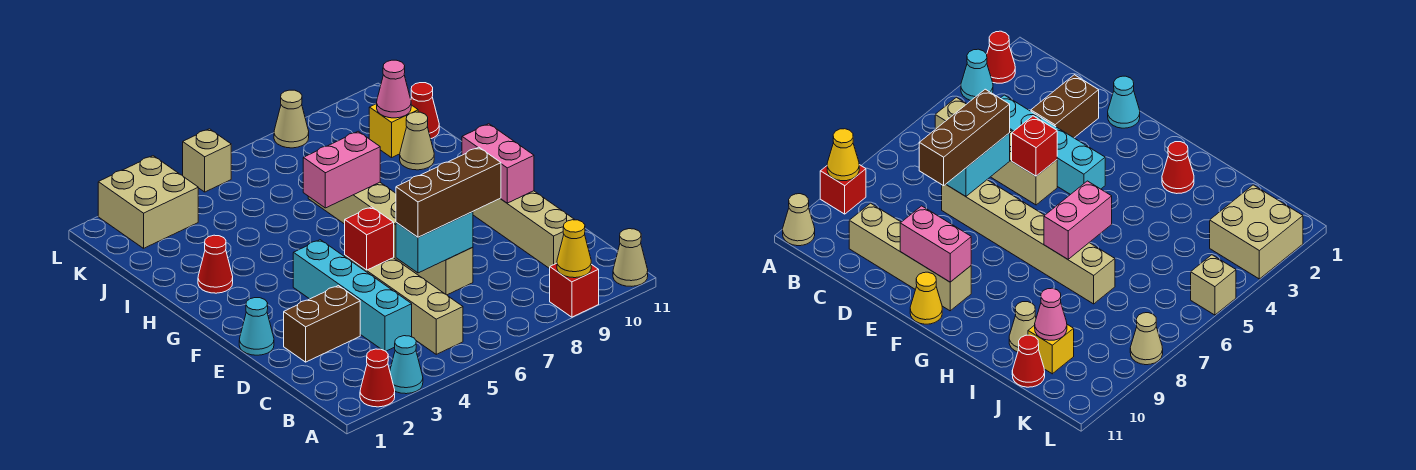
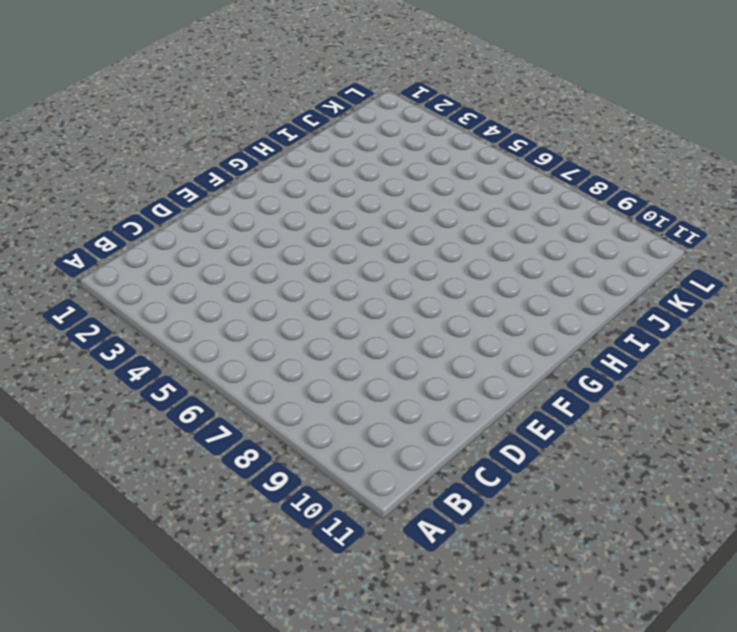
none -> red cone A2 level 1
none -> cyan cone A3 level 1
none -> red brick A9 level 1

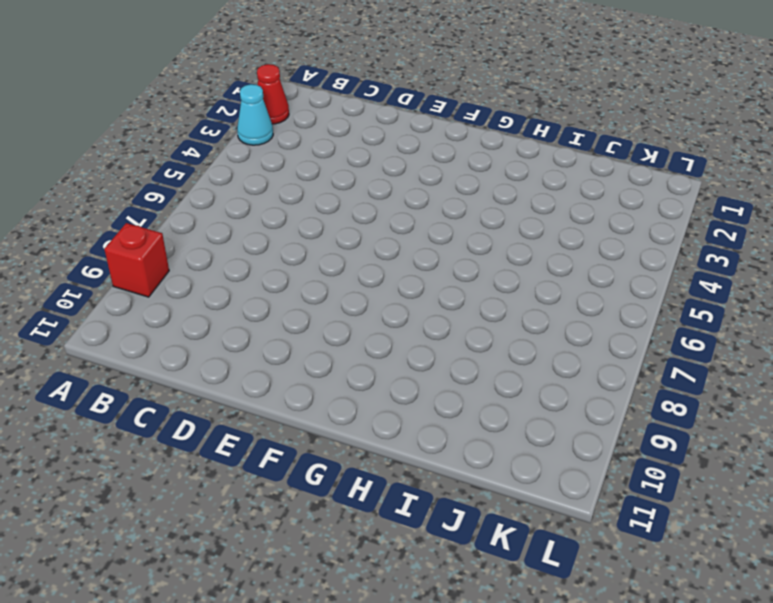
none -> tan cone A11 level 1
none -> tan brick B5:E5 level 1
none -> cyan brick C4:F4 level 1

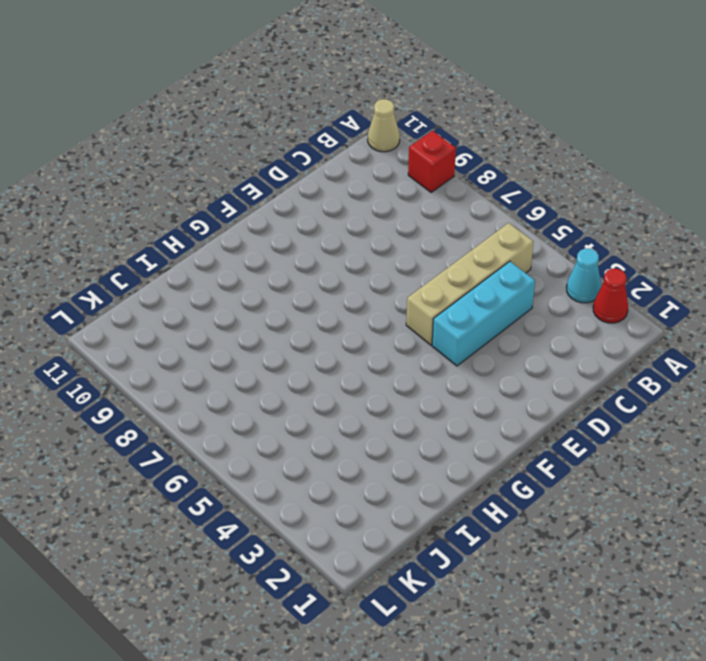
cyan brick C4:E4 level 1 -> cyan brick C4:F4 level 1
none -> tan brick C10:F10 level 1
none -> brown brick D2:D3 level 1
none -> tan brick D7:I7 level 1

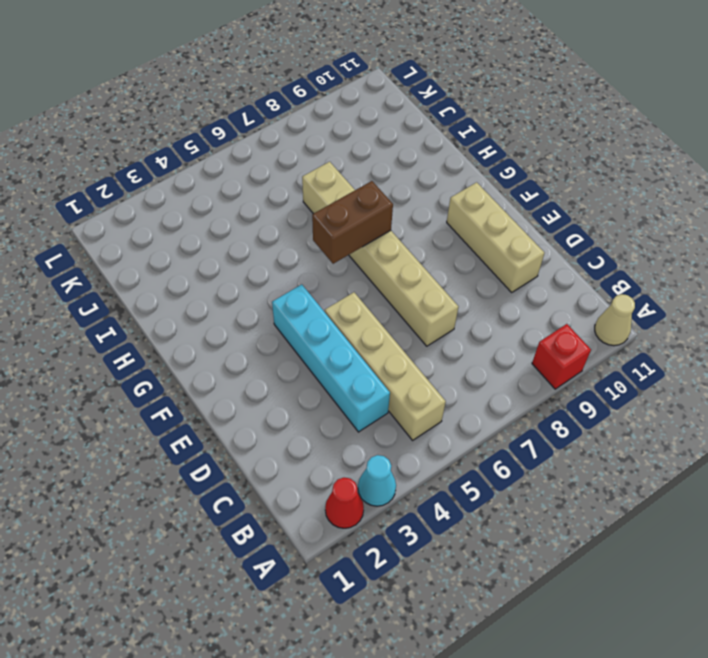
tan brick D10:F10 level 1 -> tan brick C10:F10 level 1
brown brick G6:G7 level 2 -> brown brick D2:D3 level 1
none -> cyan cone E1 level 1
none -> yellow cone F11 level 1
none -> red cone H2 level 1

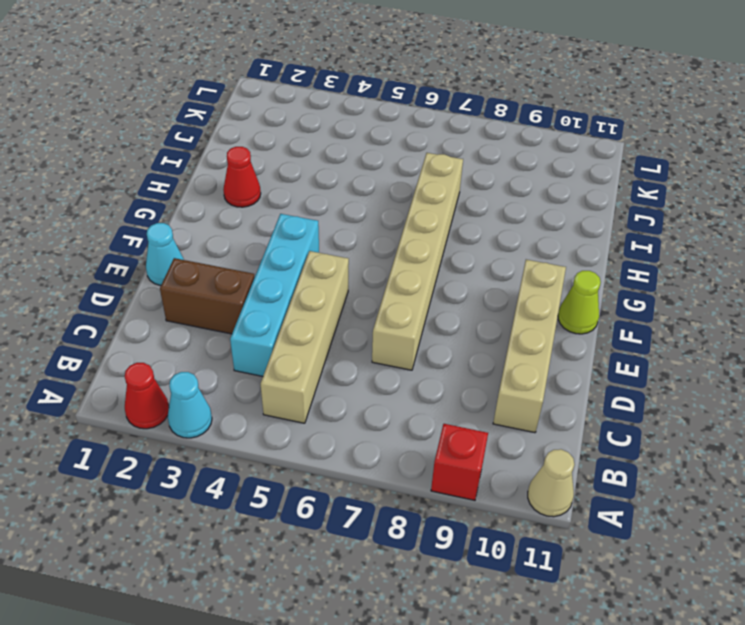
lime cone F11 level 1 -> yellow cone F11 level 1
none -> tan cone I10 level 1
none -> yellow brick J10 level 1
none -> red cone J11 level 1

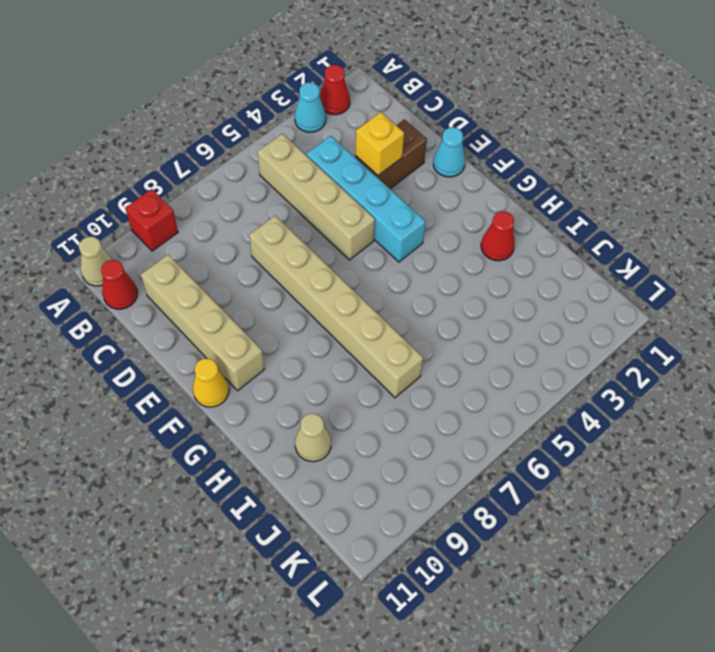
red cone B11 level 1 -> red cone J11 level 1
yellow brick D3 level 2 -> yellow brick J10 level 1
none -> tan brick K2:L3 level 1
none -> tan brick L5 level 1
none -> tan cone L8 level 1

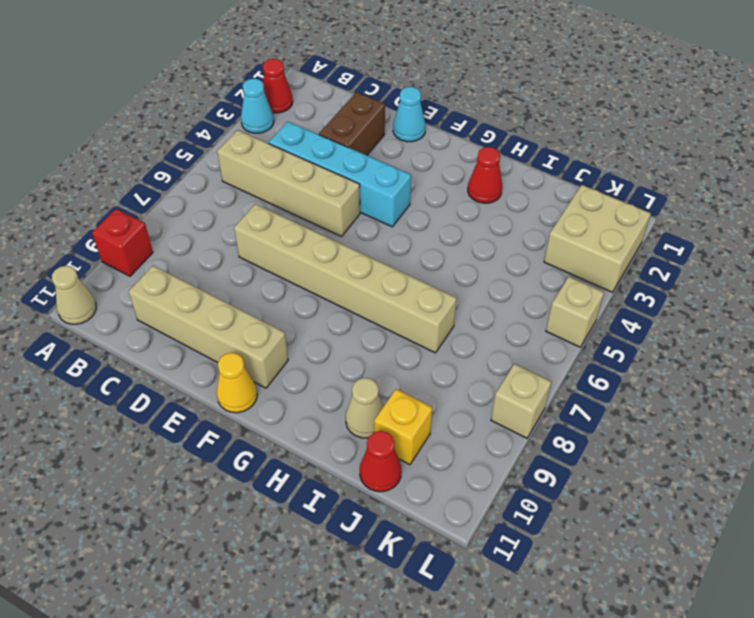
tan brick L8 level 1 -> tan cone L8 level 1
none -> yellow cone A9 level 2
none -> cyan brick D6:D7 level 2
none -> red brick E5 level 2

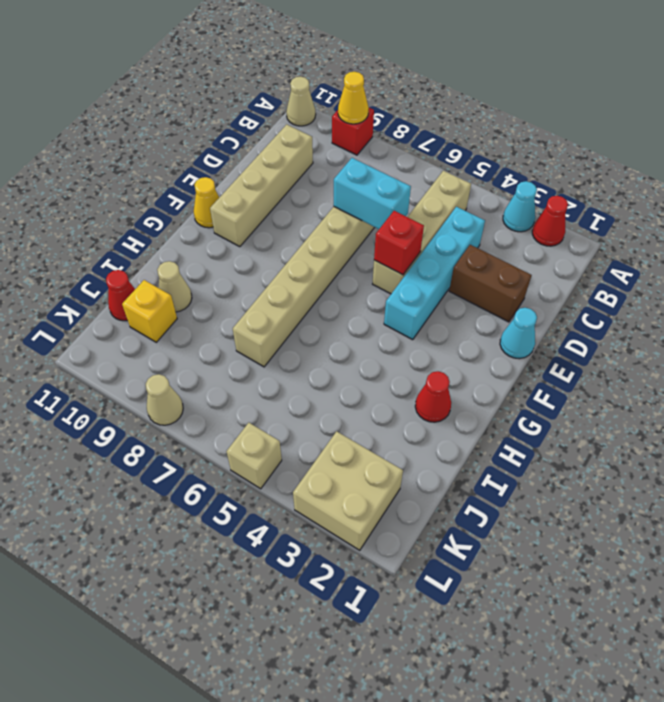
none -> pink brick E10:F10 level 2
none -> pink brick H6:H7 level 2
none -> pink cone J10 level 2

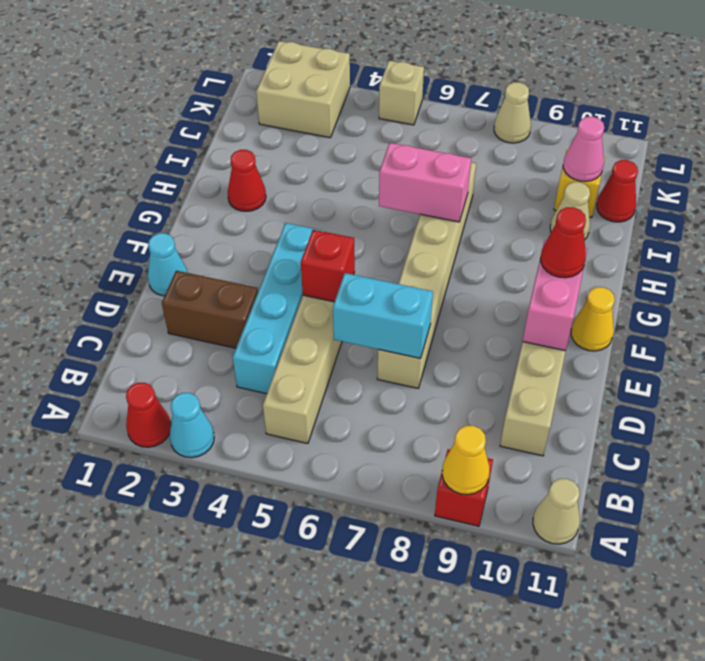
red cone F10 level 3 -> none
none -> brown brick D6:D8 level 3

